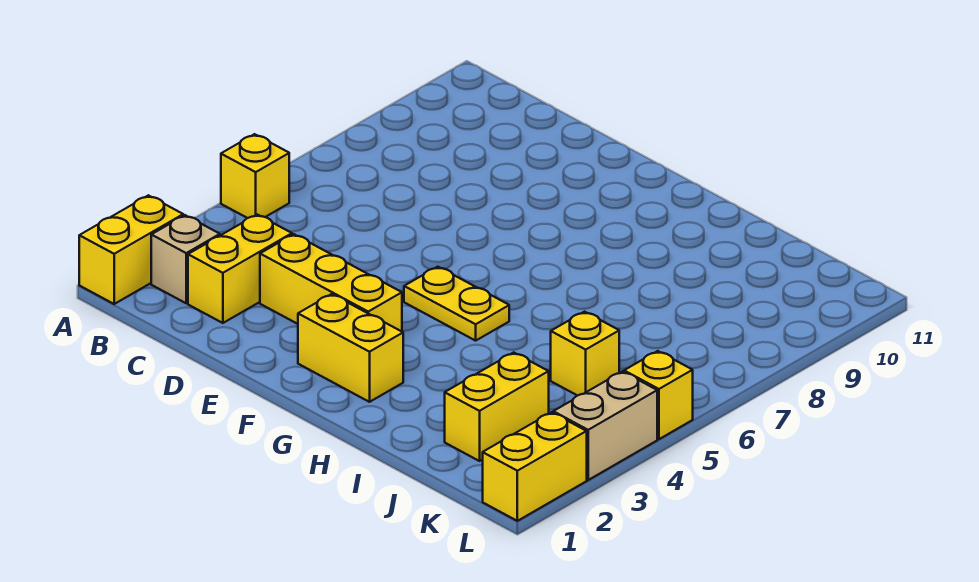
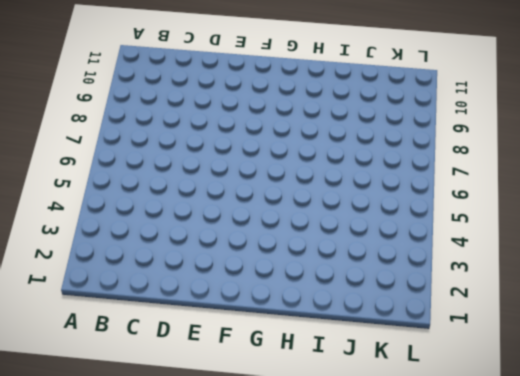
none -> yellow brick A1:A2 level 1
none -> yellow brick A5 level 1
none -> tan brick B2 level 1

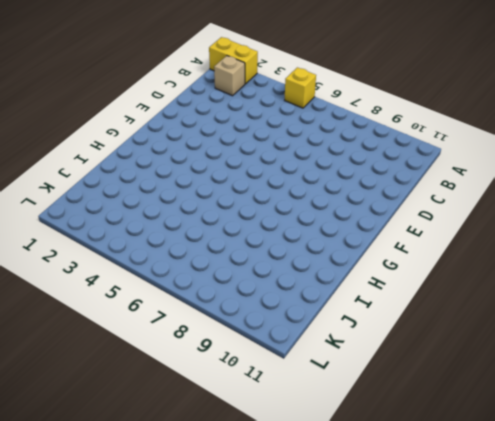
none -> yellow brick C2:C3 level 1
none -> yellow brick D3:F3 level 1
none -> yellow brick F2:G2 level 1

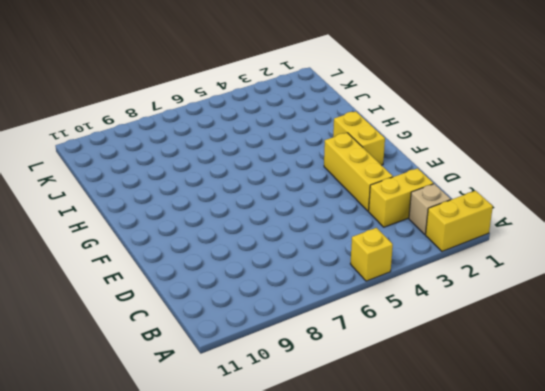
none -> yellow plate F5:G5 level 1
none -> yellow brick J2:J3 level 1
none -> yellow brick J5 level 1

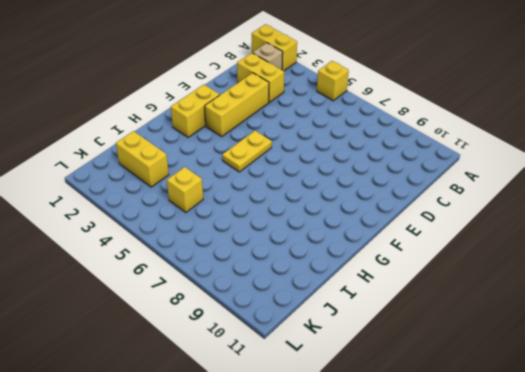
none -> yellow brick L1:L2 level 1
none -> tan brick L3:L4 level 1
none -> yellow brick L5 level 1

